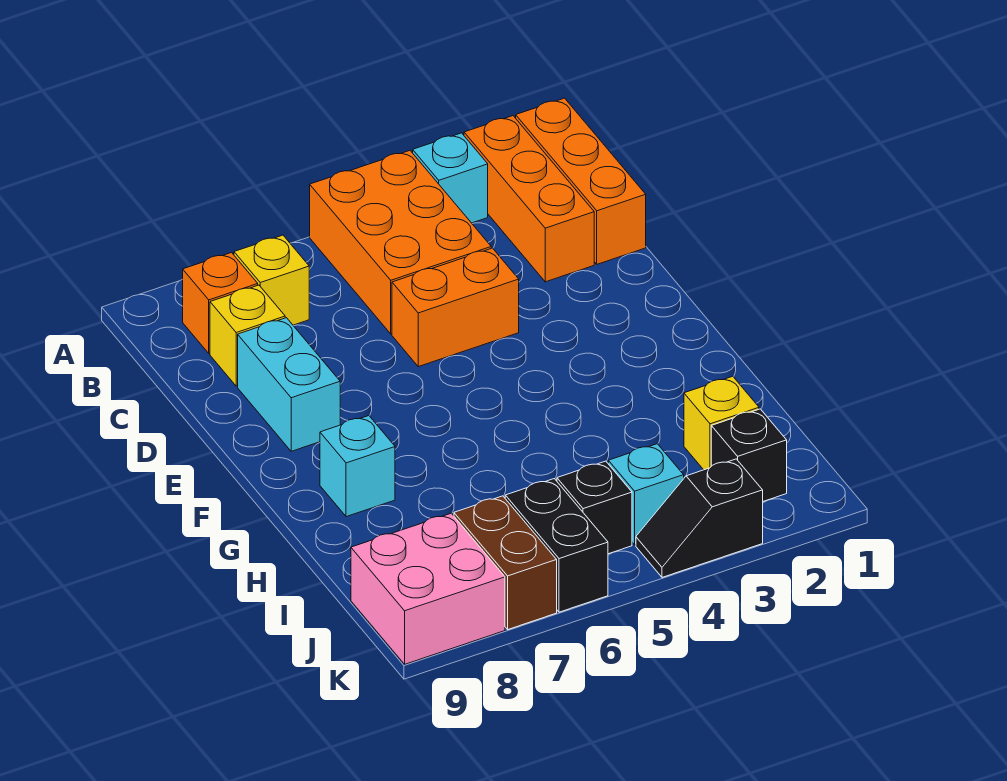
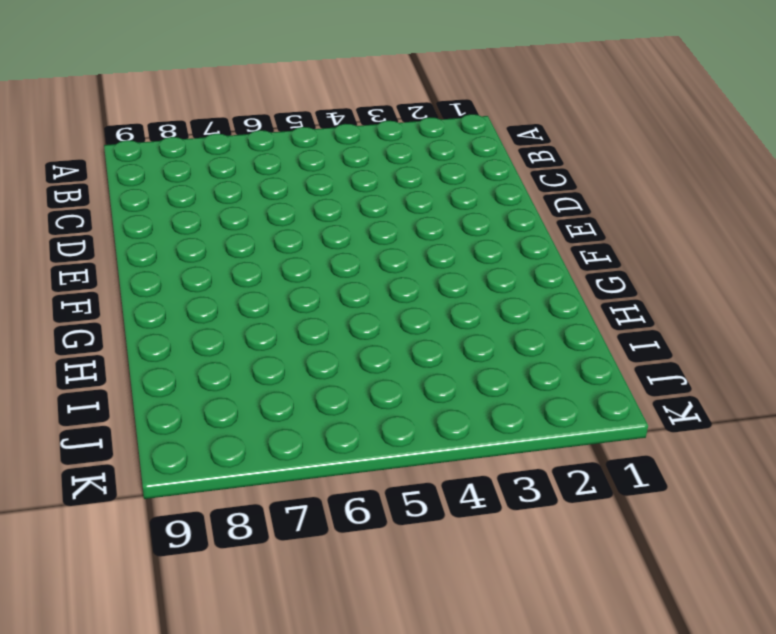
none -> orange brick A1:C1 level 1
none -> orange brick A2:C2 level 1
none -> cyan brick A3 level 1

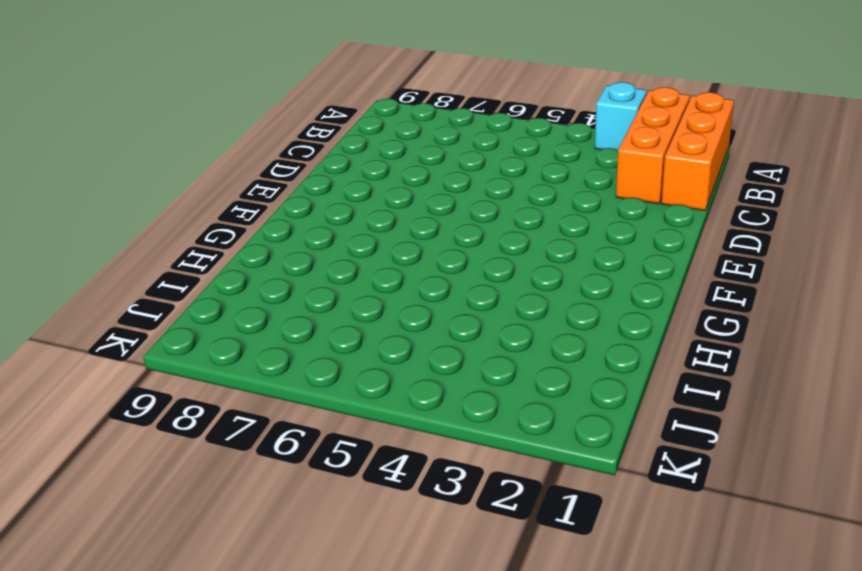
none -> orange brick A4:C5 level 1
none -> yellow brick B7 level 1
none -> orange brick B8 level 1

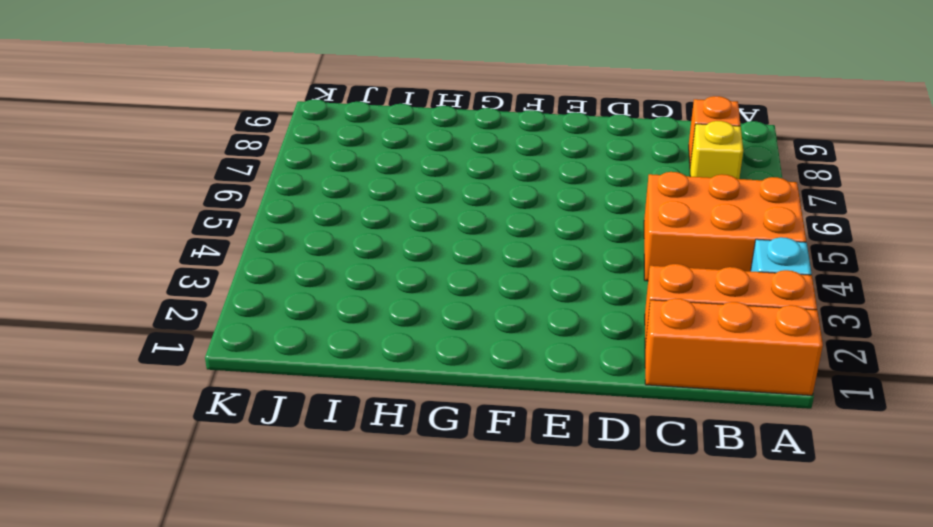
none -> yellow brick C8 level 1
none -> orange brick D4:D5 level 1
none -> cyan brick D8:E8 level 1

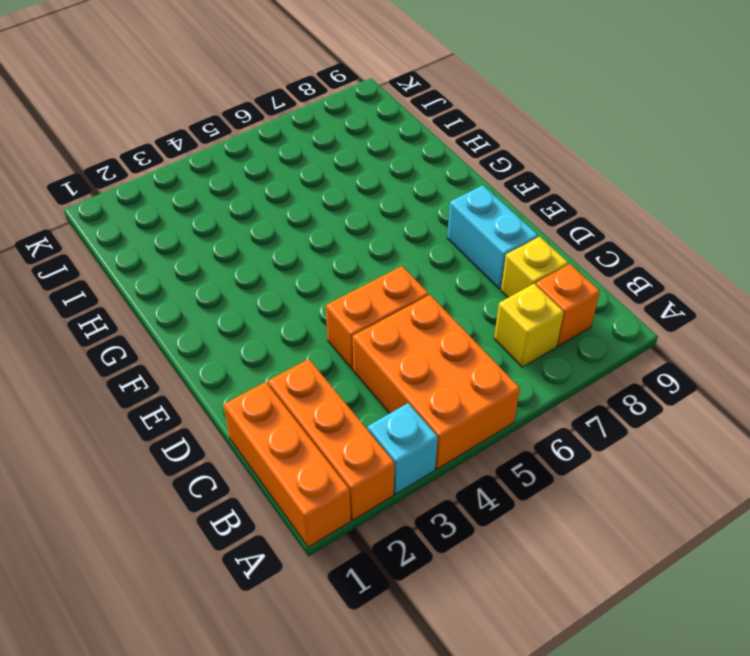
none -> cyan brick G8 level 1
none -> yellow brick I2 level 1
none -> black brick J2 level 1

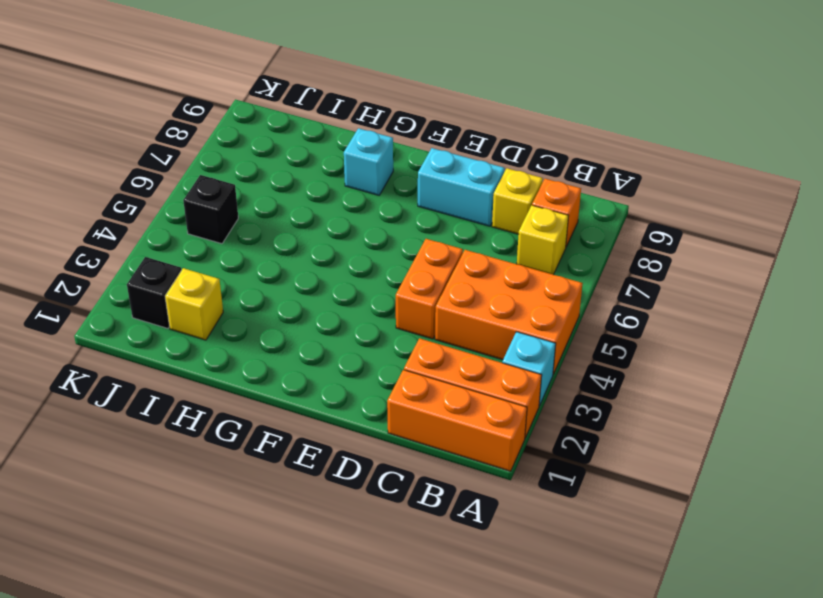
none -> cyan brick J4 level 1
none -> black brick J6:K6 level 1
none -> brown brick J7:K7 level 1

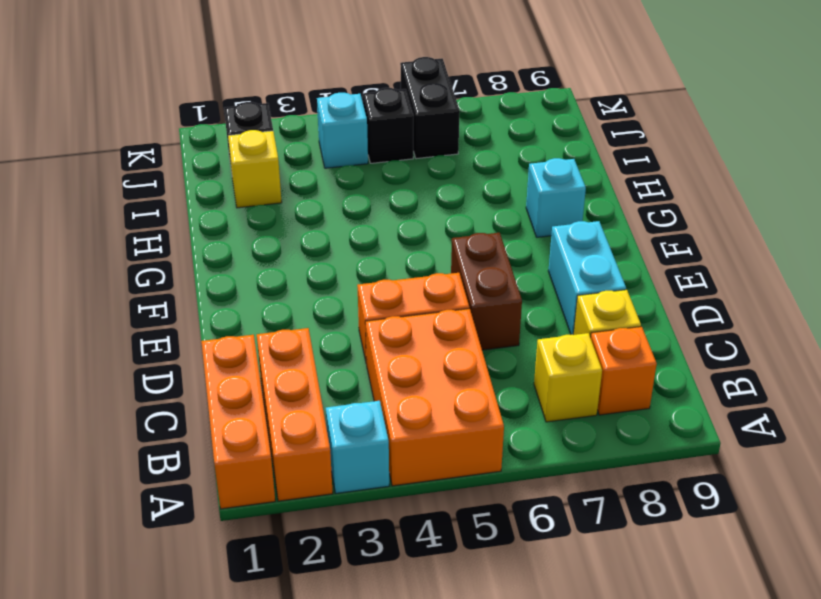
brown brick D6:E6 level 1 -> brown brick J7:K7 level 1
none -> pink brick J8:K9 level 1
none -> black slope K3:K4 level 1 top 3

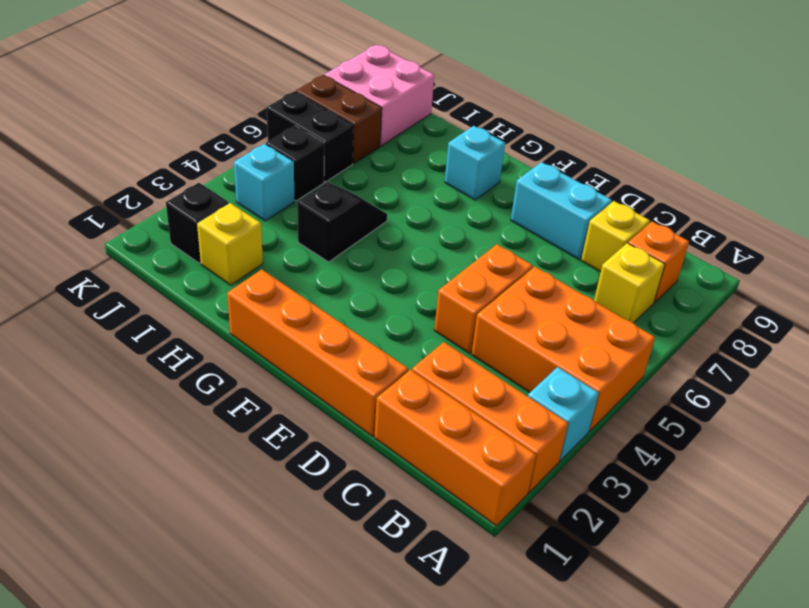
orange brick D1:G1 level 1 -> none
black slope H4:H5 level 1 top 4 -> black slope K3:K4 level 1 top 3

